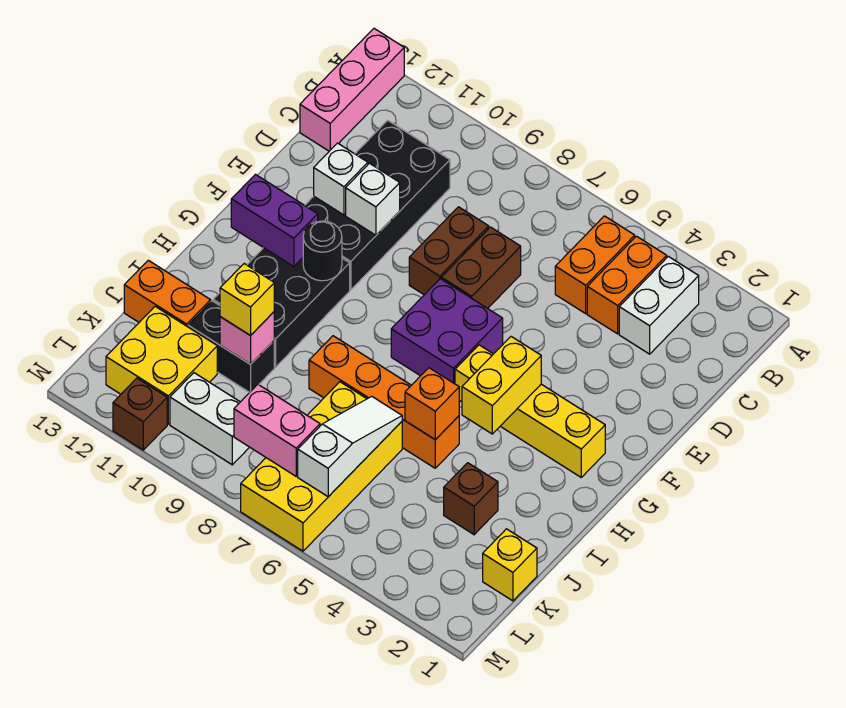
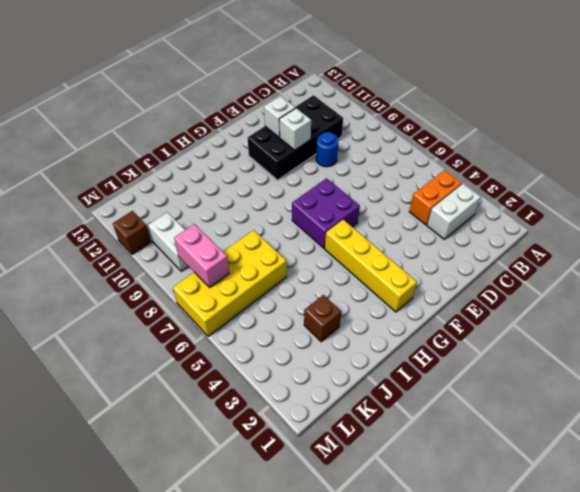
blue round brick D9 level 1 -> none
none -> pink brick A13:C13 level 1
none -> orange brick B5:C5 level 1
none -> brown brick D7:E7 level 1

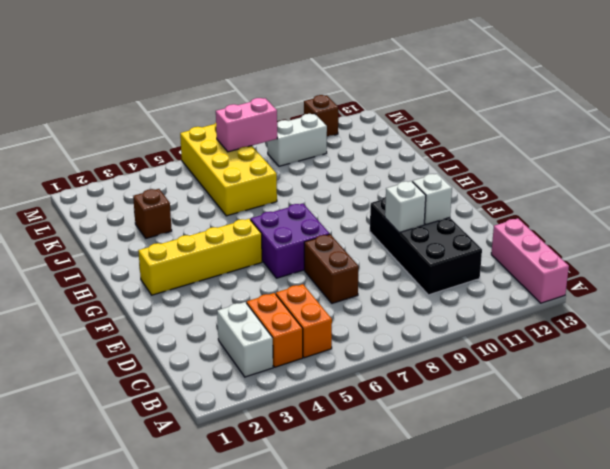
none -> brown brick D8:E8 level 1
none -> black brick G10:I11 level 1
none -> orange brick I5:I8 level 1

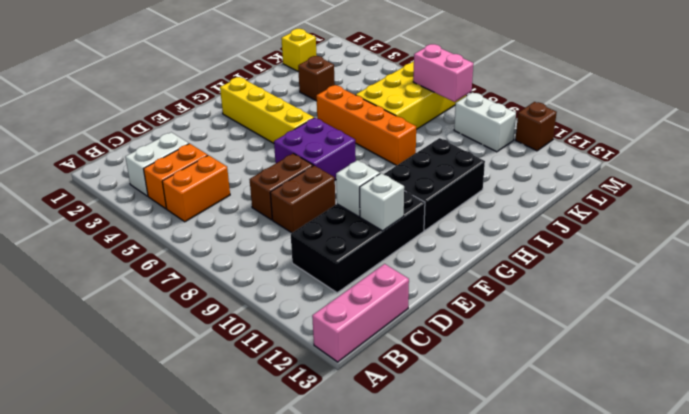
none -> black brick J10:J11 level 1
none -> orange brick J12:J13 level 1
none -> yellow brick K11:L12 level 1

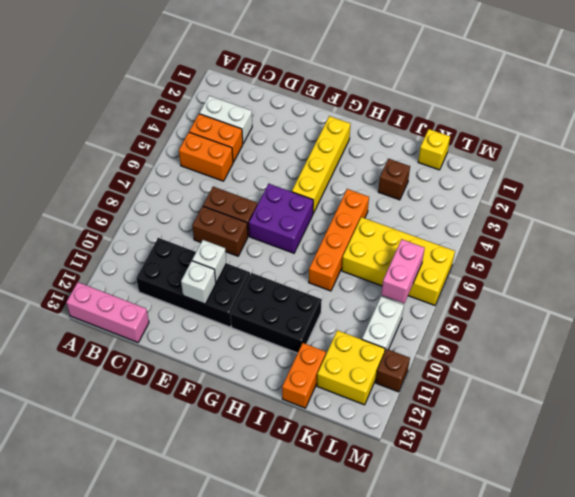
none -> black brick J10:J11 level 1
none -> yellow brick G4:H4 level 2
none -> black round brick G10 level 2

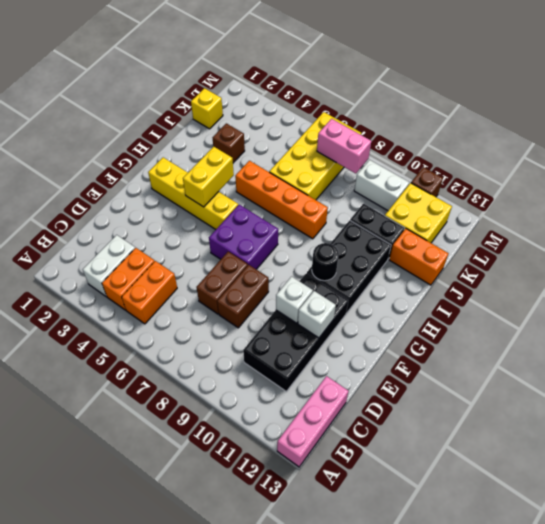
none -> purple brick G11:G12 level 2
none -> orange brick I5 level 2
none -> white slope J6:L6 level 2 top L

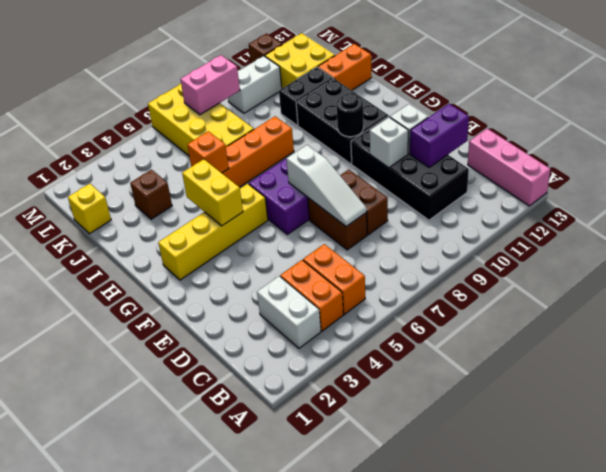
white slope D7:F7 level 2 top F -> white slope J6:L6 level 2 top L
purple brick D11:D12 level 2 -> purple brick G11:G12 level 2
none -> pink brick J10 level 2
none -> yellow brick J10 level 3

